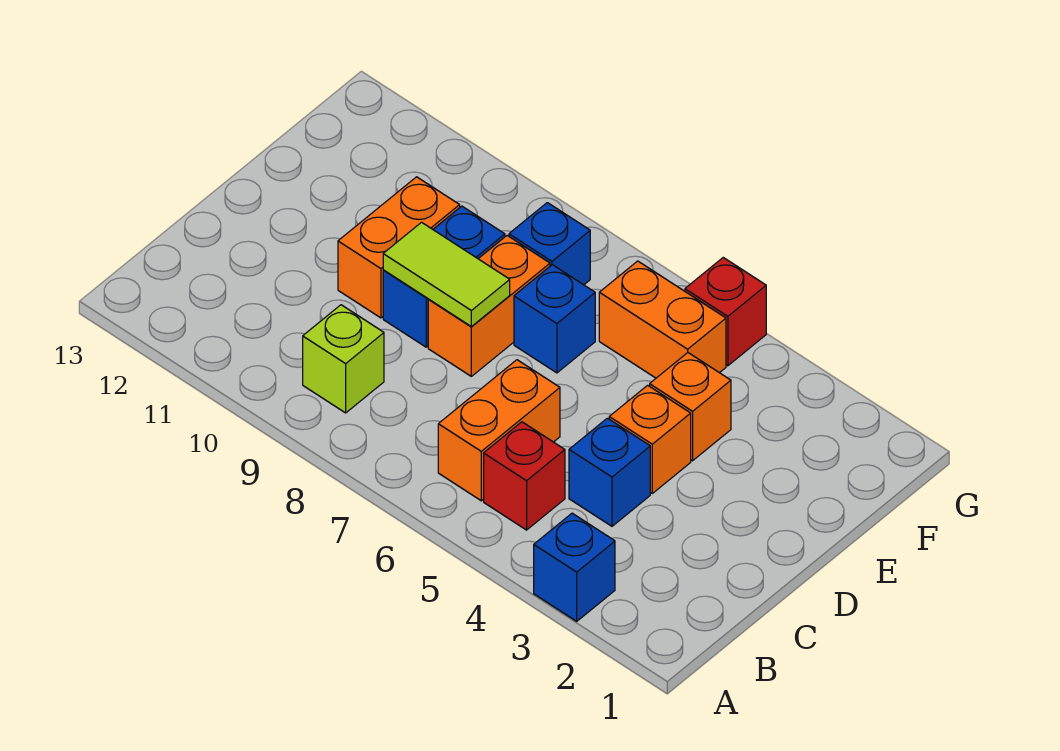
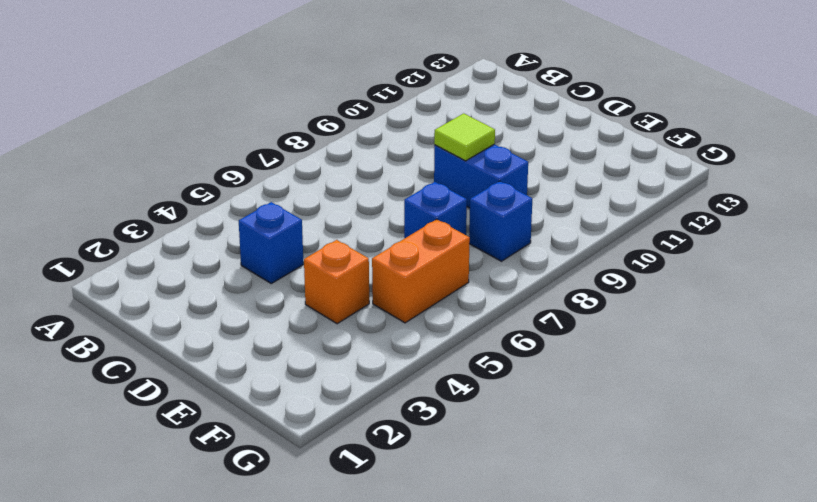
lime tile D9 level 2 -> lime tile D8:D9 level 2
none -> blue brick A3 level 1
none -> red brick B5 level 1
none -> orange brick B6:C6 level 1

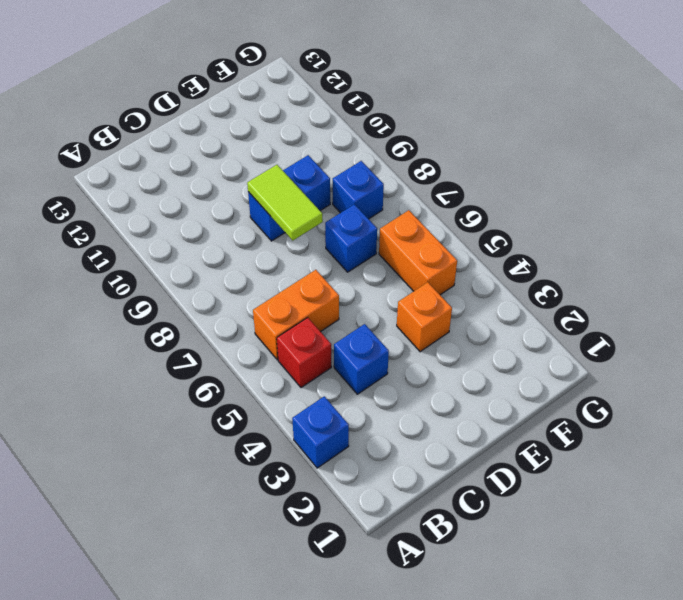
none -> lime brick B9 level 1
none -> orange brick D4 level 1
none -> orange brick D8:E8 level 1

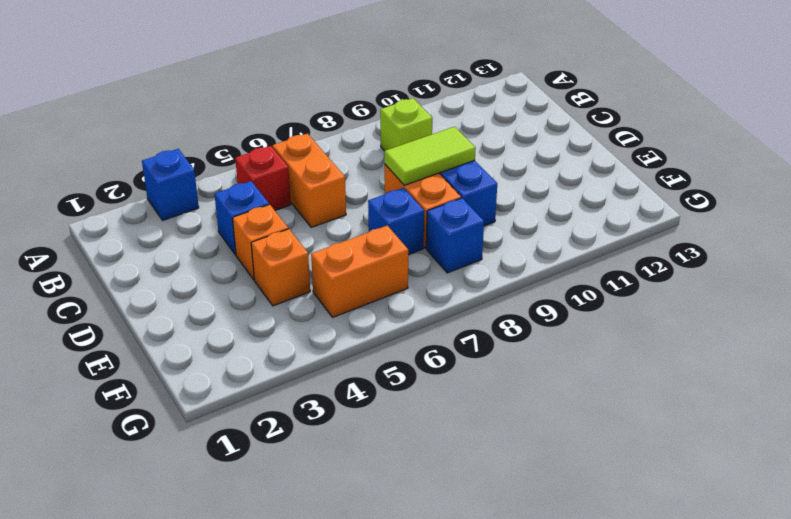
none -> orange brick D10:E10 level 1
none -> red brick G5 level 1

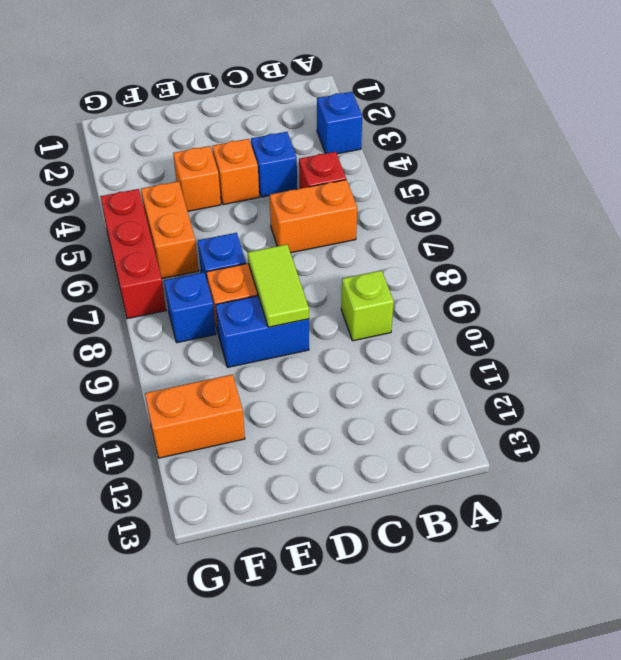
orange brick F11:G11 level 1 -> orange brick D10:E10 level 1
red brick G5:G7 level 1 -> red brick G5 level 1

